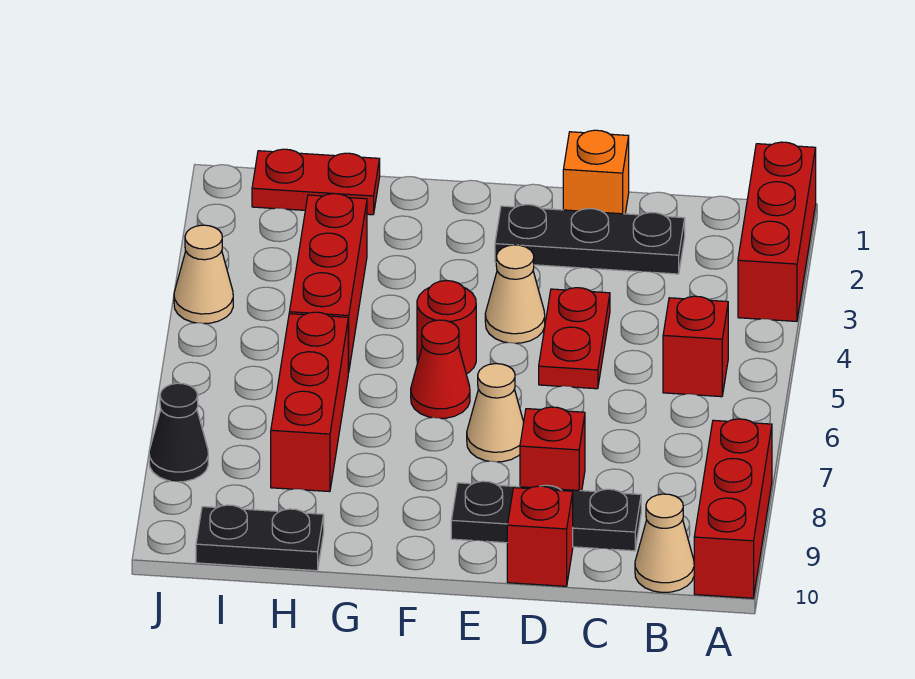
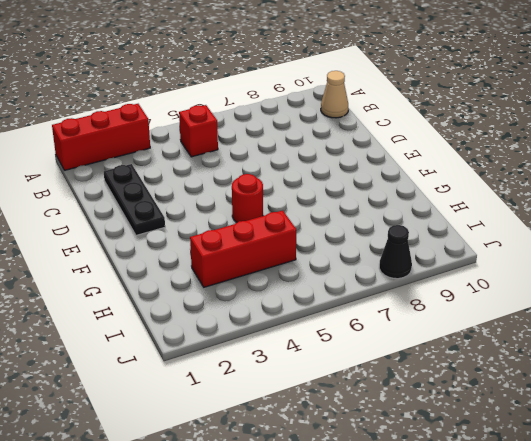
none -> red brick A8:A10 level 1
none -> black plate C9:E9 level 1
none -> orange brick D1 level 1

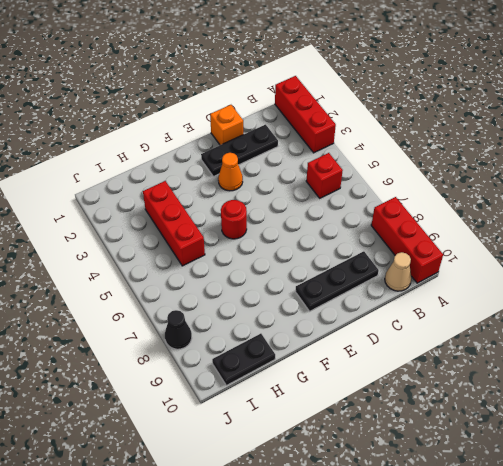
orange cone E3 level 1 -> none
none -> red plate D4:D5 level 1
none -> red brick D8 level 1
none -> red brick D10 level 1

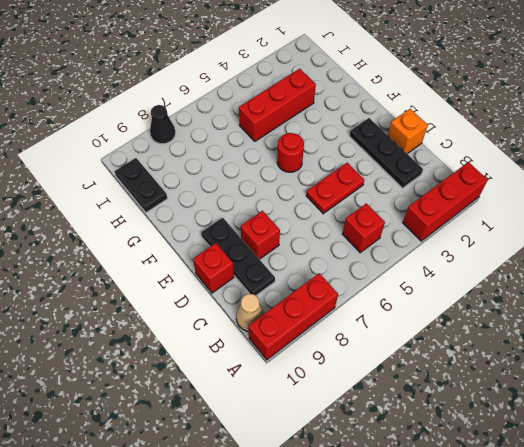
none -> tan cone E4 level 1
none -> tan cone E7 level 1
none -> red cone F6 level 1

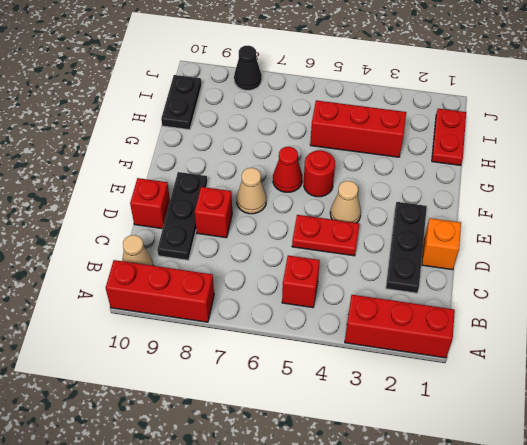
none -> red brick H6:H8 level 1
none -> tan cone J4 level 1

